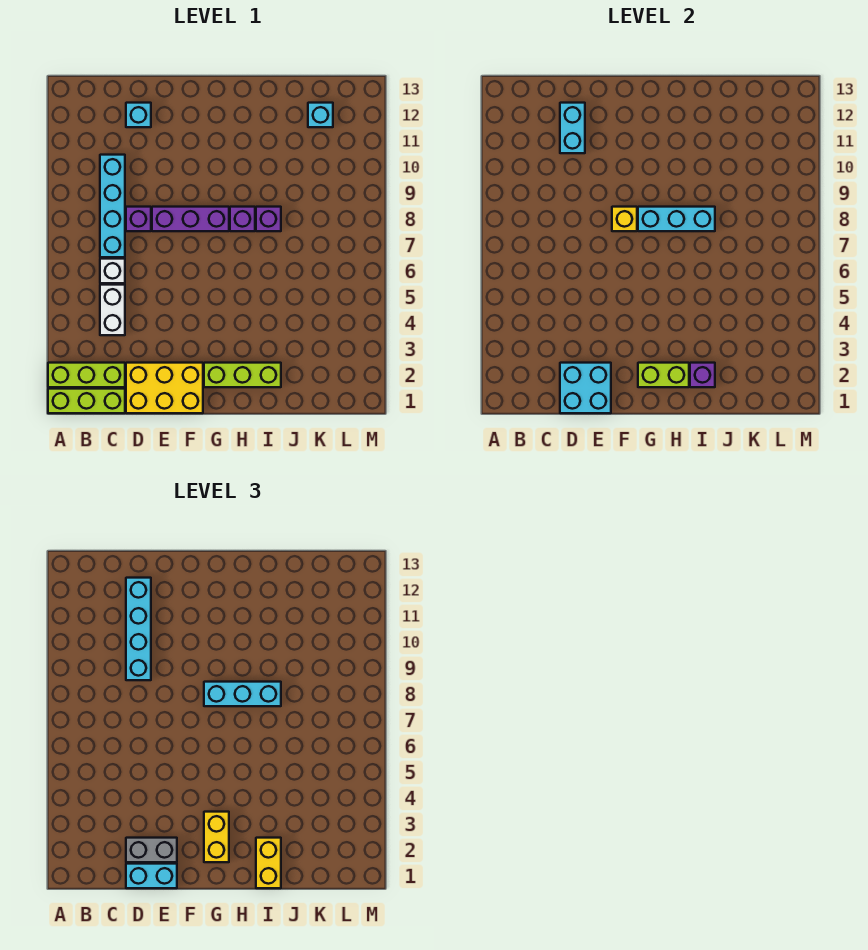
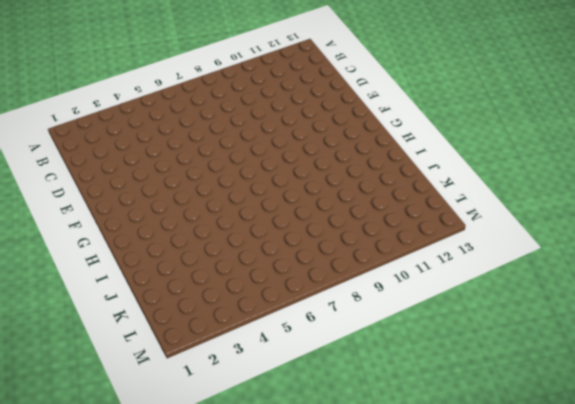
none -> lime brick A1:C1 level 1
none -> lime brick A2:C2 level 1
none -> white brick C4:C5 level 1

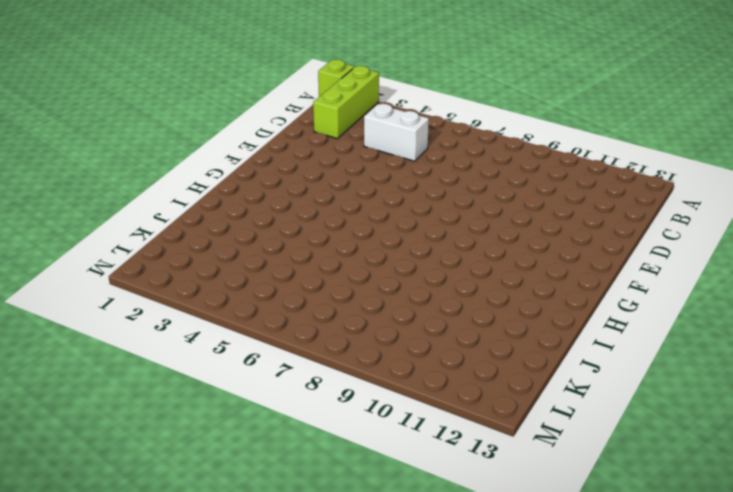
lime brick A1 level 1 -> lime brick A1:C1 level 1
none -> white brick C6 level 1
none -> cyan brick C7:C10 level 1
none -> yellow brick D1:F2 level 1

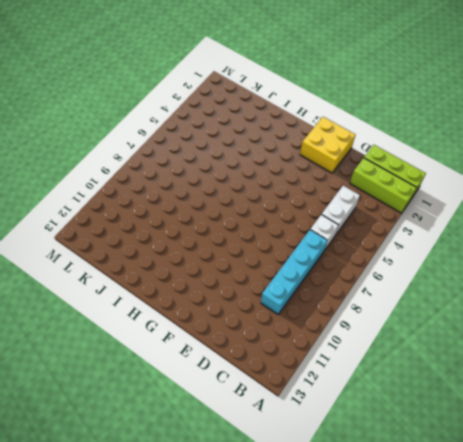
yellow brick E1:F2 level 1 -> yellow brick D1:F2 level 1
none -> purple brick D8 level 1
none -> cyan brick D12 level 1
none -> purple brick E8:G8 level 1

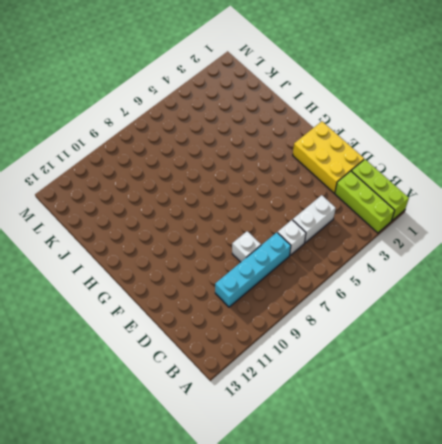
white brick D8 level 1 -> purple brick D8 level 1
none -> cyan brick D12 level 1
none -> purple brick E8:G8 level 1
none -> lime brick G2:I2 level 1

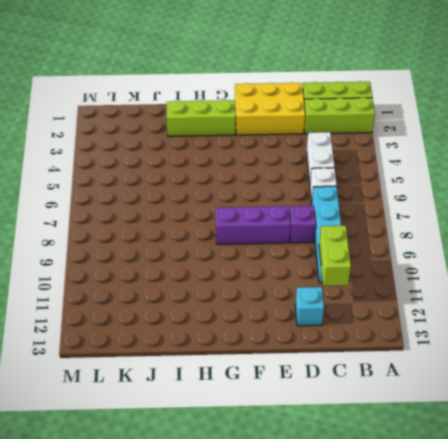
lime brick C10:C11 level 2 -> lime brick G2:H2 level 2
none -> purple brick H8 level 1
none -> purple brick I8 level 1
none -> cyan brick K12 level 1

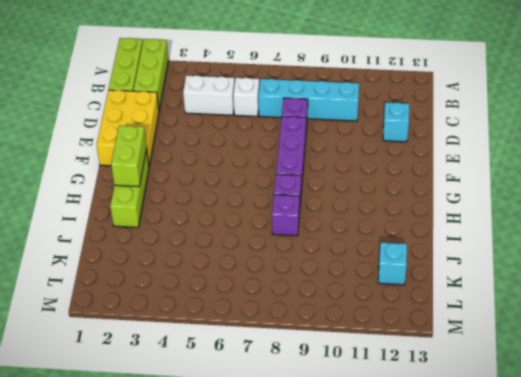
none -> cyan brick D1:E2 level 2
none -> cyan brick D11:D12 level 2
none -> yellow brick F8 level 2

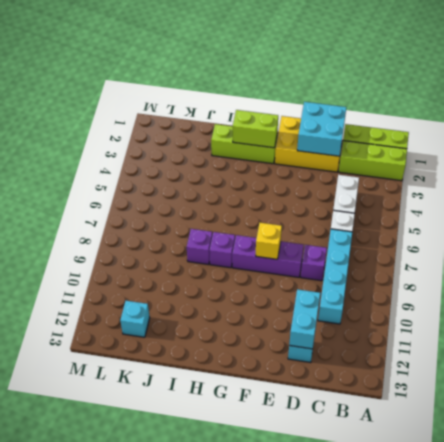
none -> cyan brick G8:I8 level 2
none -> purple brick I2 level 2
none -> cyan brick D1:E1 level 3

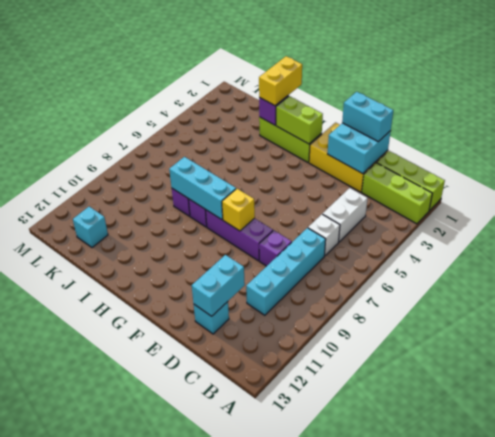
none -> grey brick D2:E2 level 3
none -> cyan brick D9:D12 level 3
none -> yellow brick G2:G3 level 3

